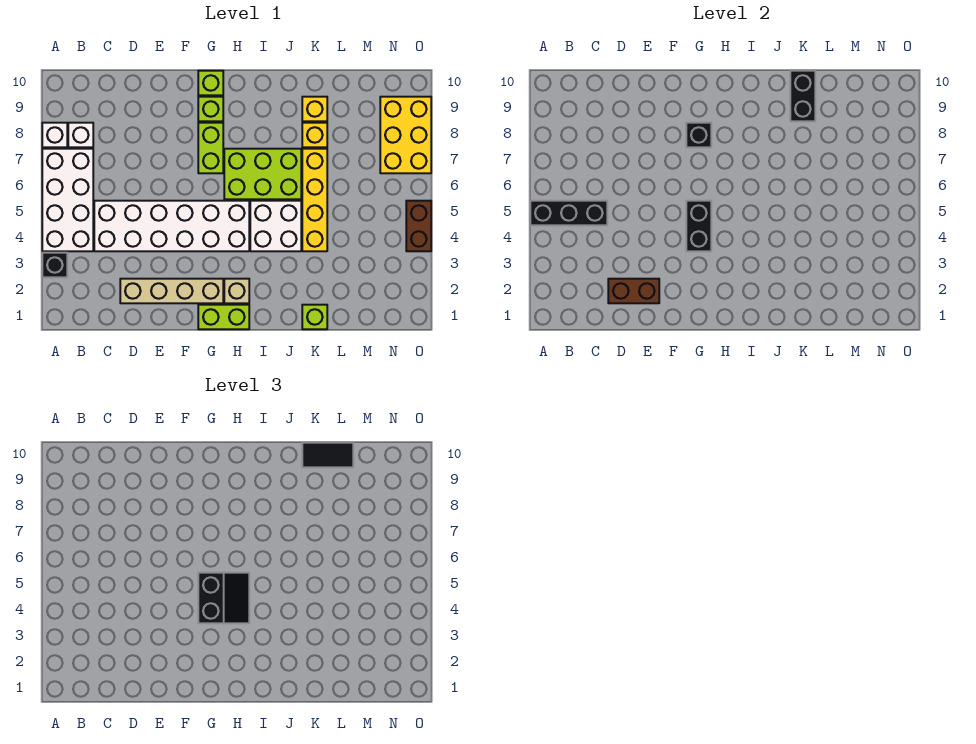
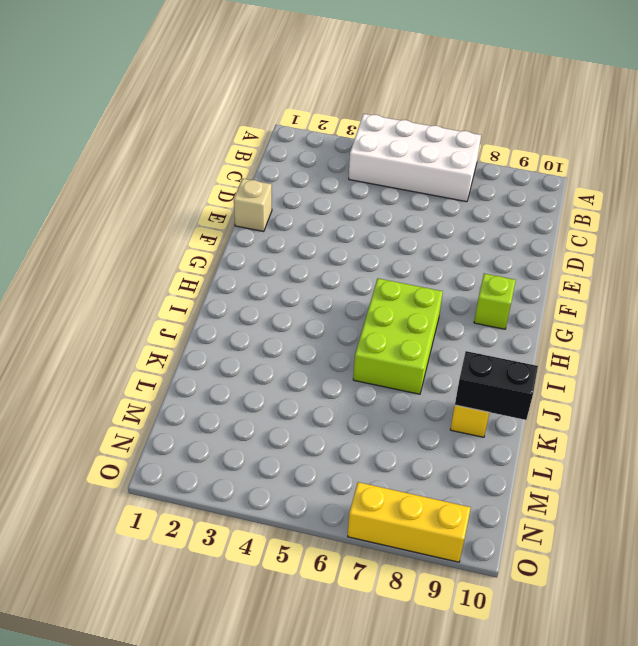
tan brick E1 level 1 -> tan brick H2 level 1
yellow brick O7:O9 level 1 -> yellow brick N7:O9 level 1
none -> black brick A3 level 1
none -> white brick A8 level 1
none -> white brick B8 level 1

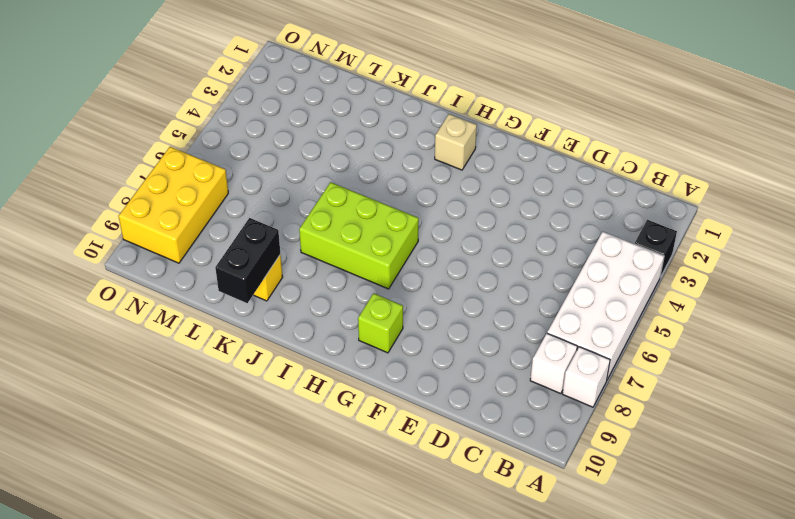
none -> white brick C4:H5 level 1
none -> tan brick D2:G2 level 1
none -> lime brick G1:H1 level 1

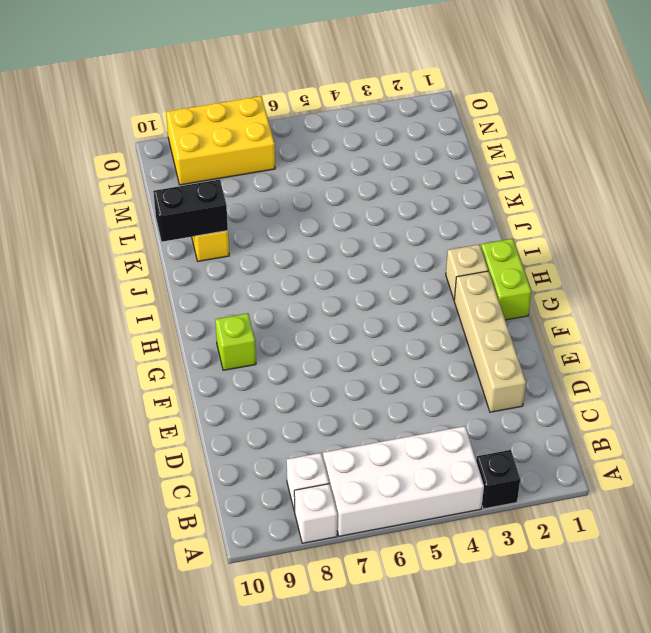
none -> white brick C4:H5 level 1
none -> lime brick G7:G8 level 1
none -> lime brick G10 level 1

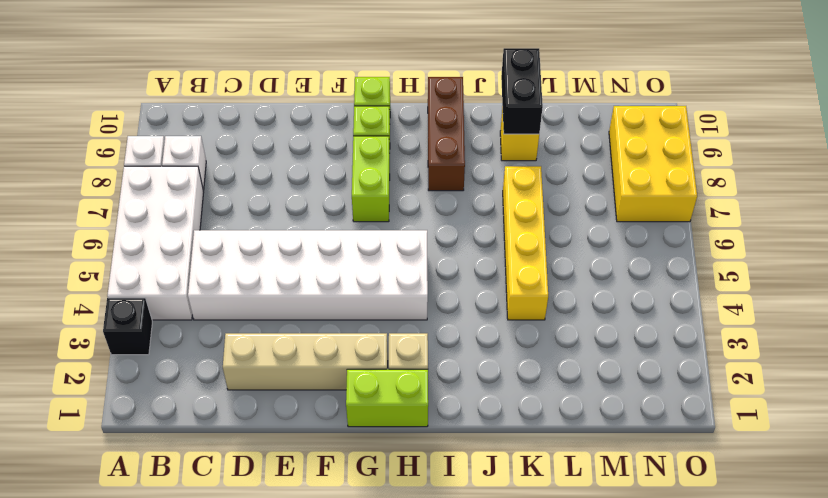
brown brick I8:I10 level 1 -> none
none -> lime brick H6:J7 level 1
none -> white brick I4:J5 level 1
none -> lime brick K1 level 1

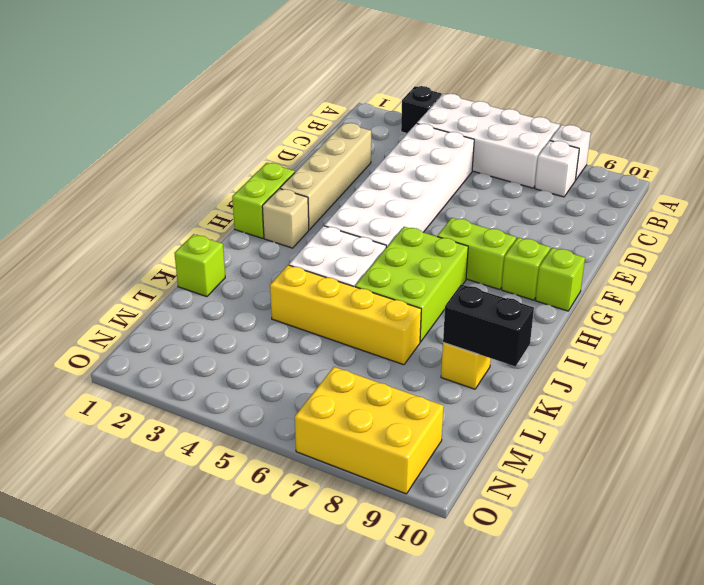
none -> yellow brick K8 level 1
none -> brown brick O4:O5 level 1
none -> black brick A5:C5 level 2

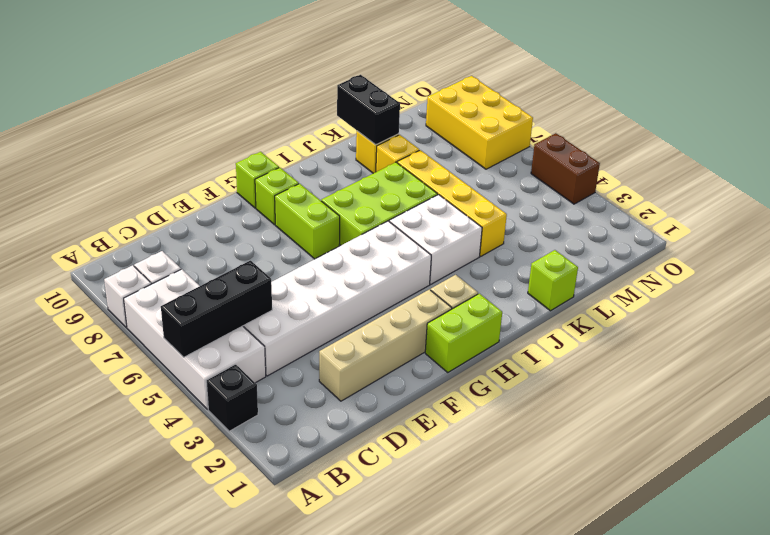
none -> brown brick D2:E2 level 2
none -> black brick G4:G5 level 2
none -> black brick G8 level 2

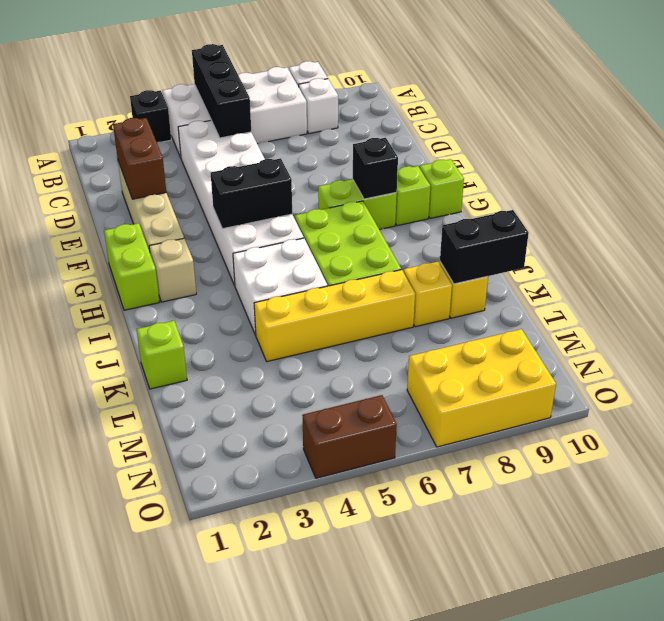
none -> black slope G4:H5 level 3 top G
none -> black tile K10:L10 level 3

